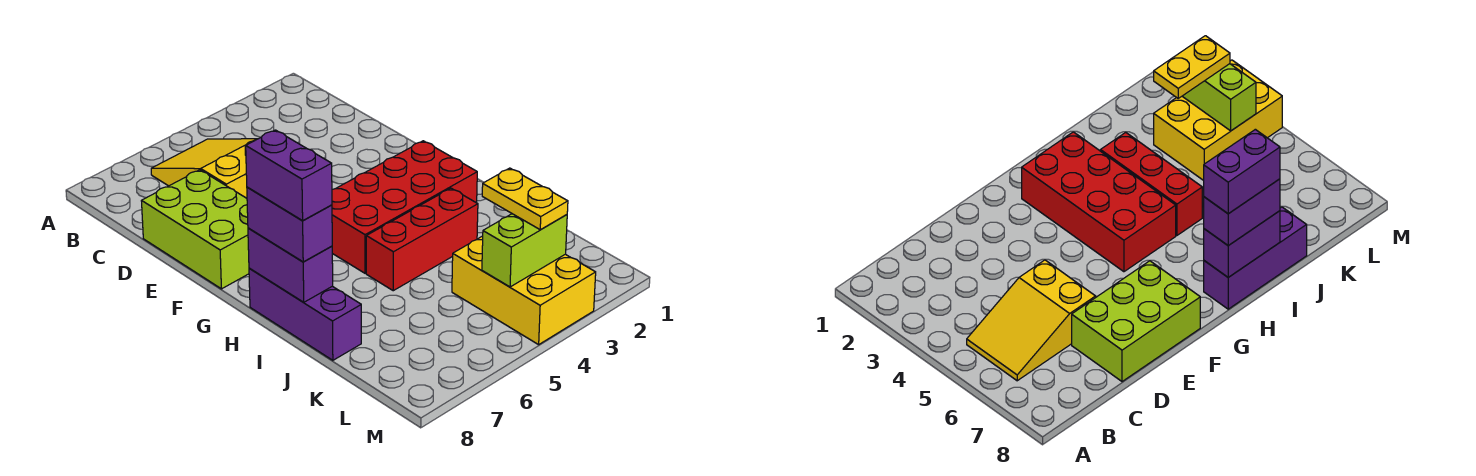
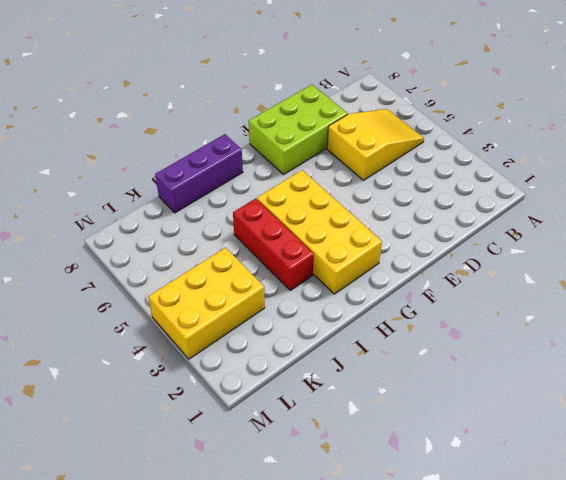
yellow brick G2:H5 level 1 -> red brick G2:H5 level 1
none -> purple brick H8:I8 level 2
none -> lime brick L3:L4 level 2

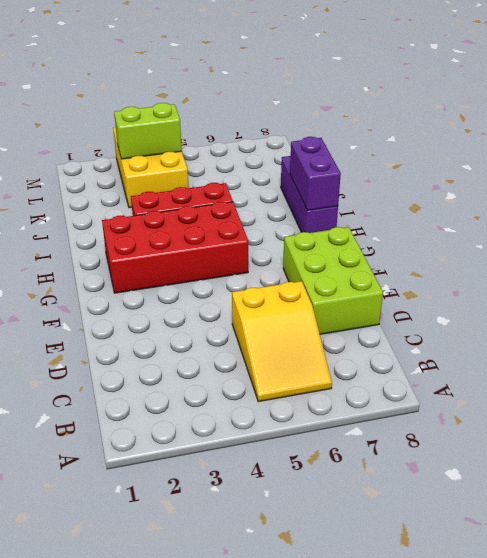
none -> purple brick H8:I8 level 3
none -> yellow plate K3:L3 level 3

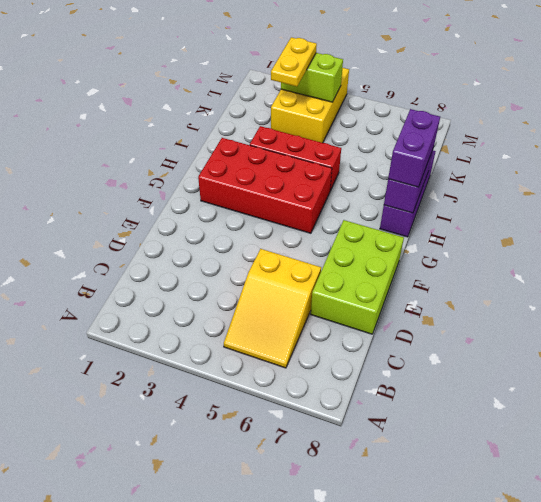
none -> purple brick H8:I8 level 4

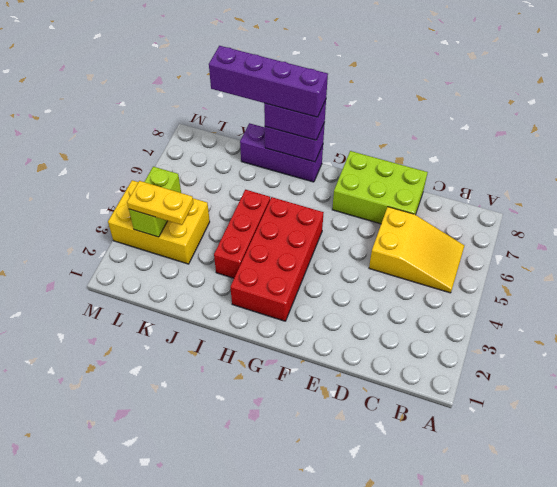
purple brick H8:K8 level 4 -> purple brick H8:I8 level 4

